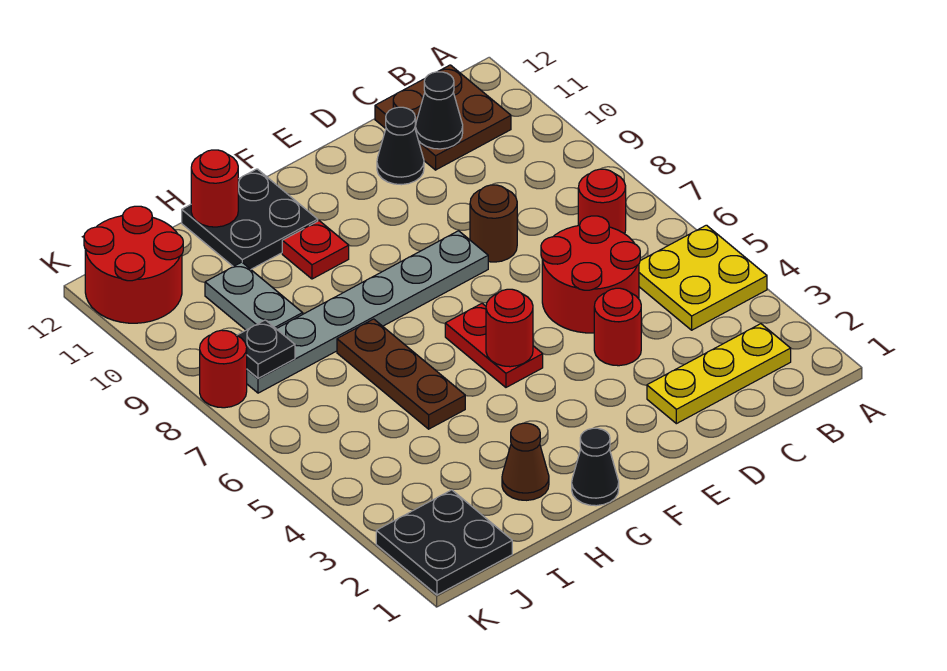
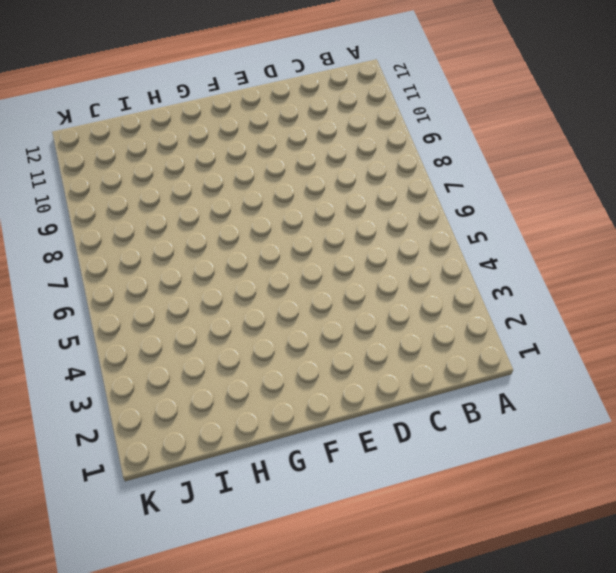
none -> yellow plate A4:B5 level 1
none -> yellow plate B2:D2 level 1
none -> red round brick B7 level 1

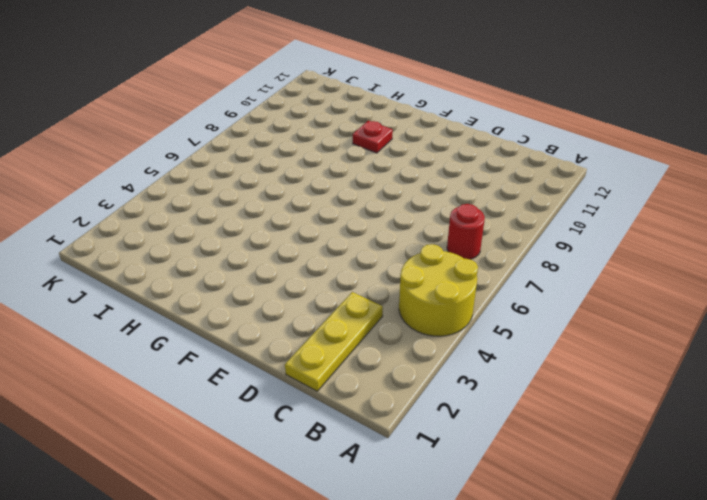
yellow round brick A4:B5 level 1 -> yellow plate A4:B5 level 1
yellow plate C1:C3 level 1 -> yellow plate B2:D2 level 1
none -> brown plate B11:C12 level 1
none -> red round brick C5:D6 level 1
none -> red round brick D4 level 1

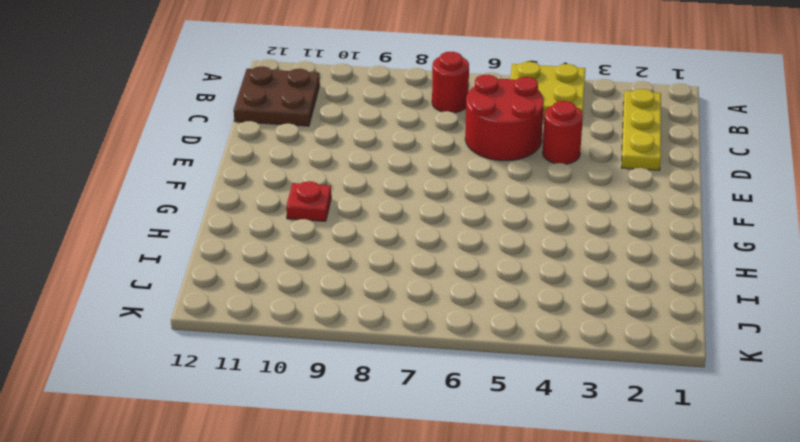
none -> brown round brick D8 level 1
none -> black cone D11 level 1
none -> grey plate E8:J8 level 1

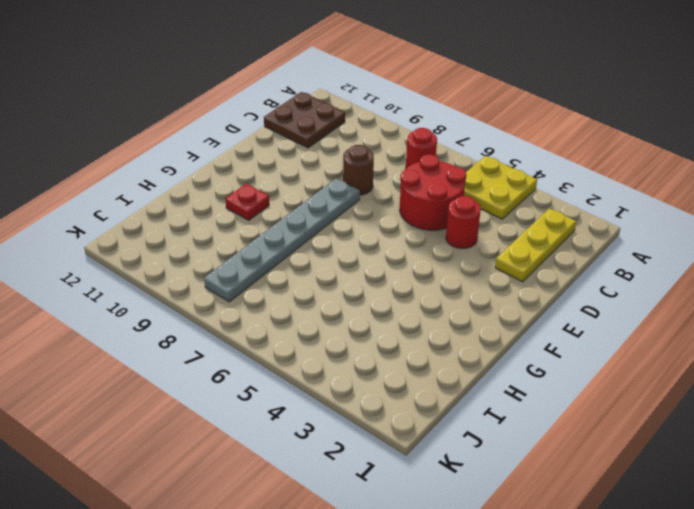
none -> black cone D11 level 1
none -> red plate F5:F6 level 1
none -> black cone G1 level 1

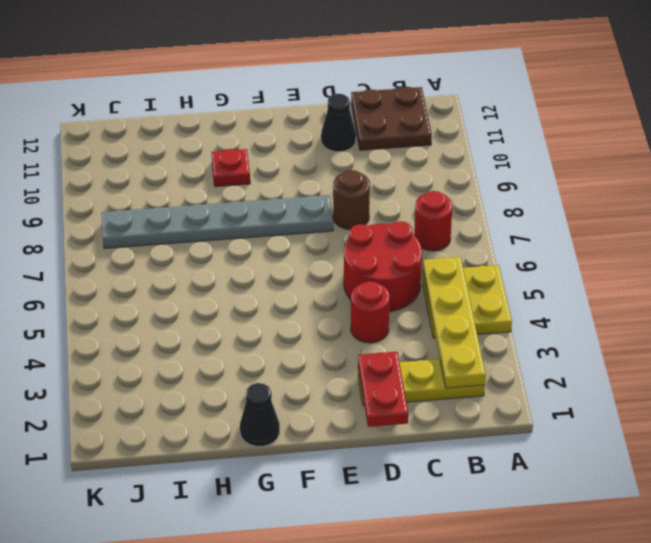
yellow plate B2:B5 level 2 -> none
red plate D1:D2 level 2 -> red plate F5:F6 level 1
none -> black plate G11:H12 level 1
none -> brown cone H2 level 1
none -> brown plate H5:H7 level 1

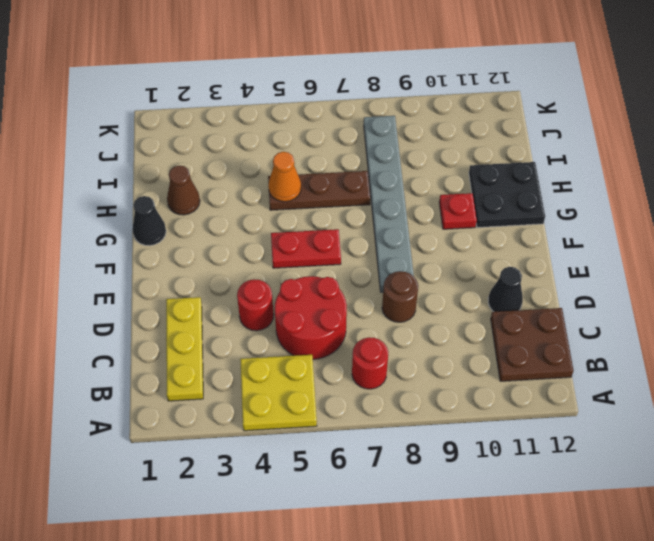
orange cone H5 level 2 -> none
none -> grey plate I9:I10 level 1
none -> black plate J1:K2 level 1
none -> red round brick J11:K12 level 1

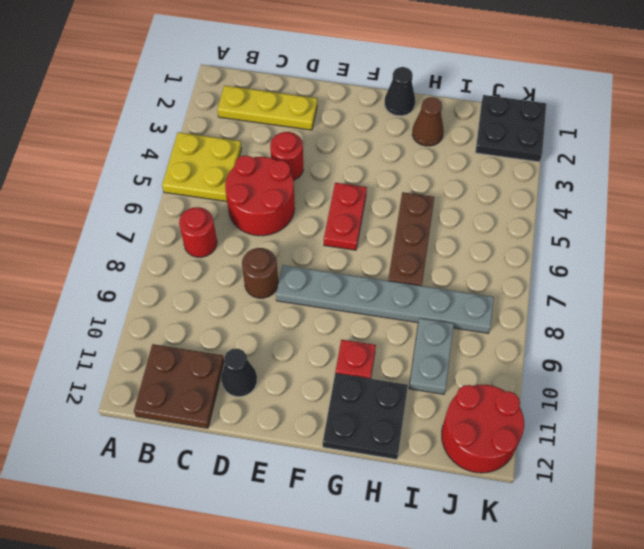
none -> red round brick K8 level 1
none -> black cone C11 level 2
none -> red round brick F5 level 2

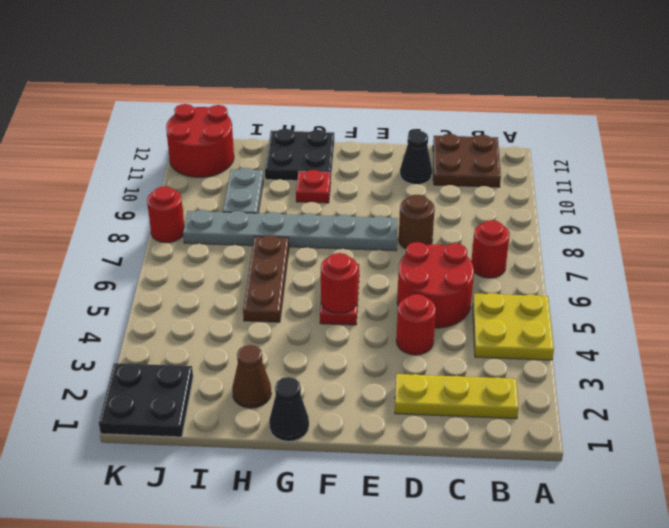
none -> black cone C11 level 2
none -> red round brick H12 level 2
none -> black plate J8 level 2

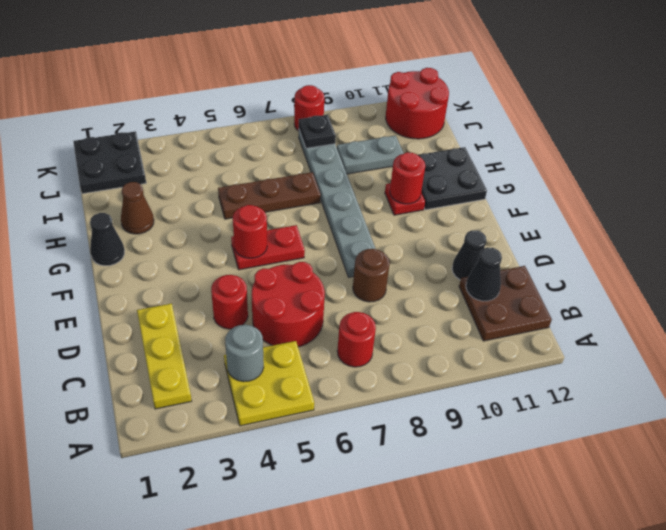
grey round brick B4 level 2 -> none
red round brick G10 level 2 -> red round brick H12 level 2

